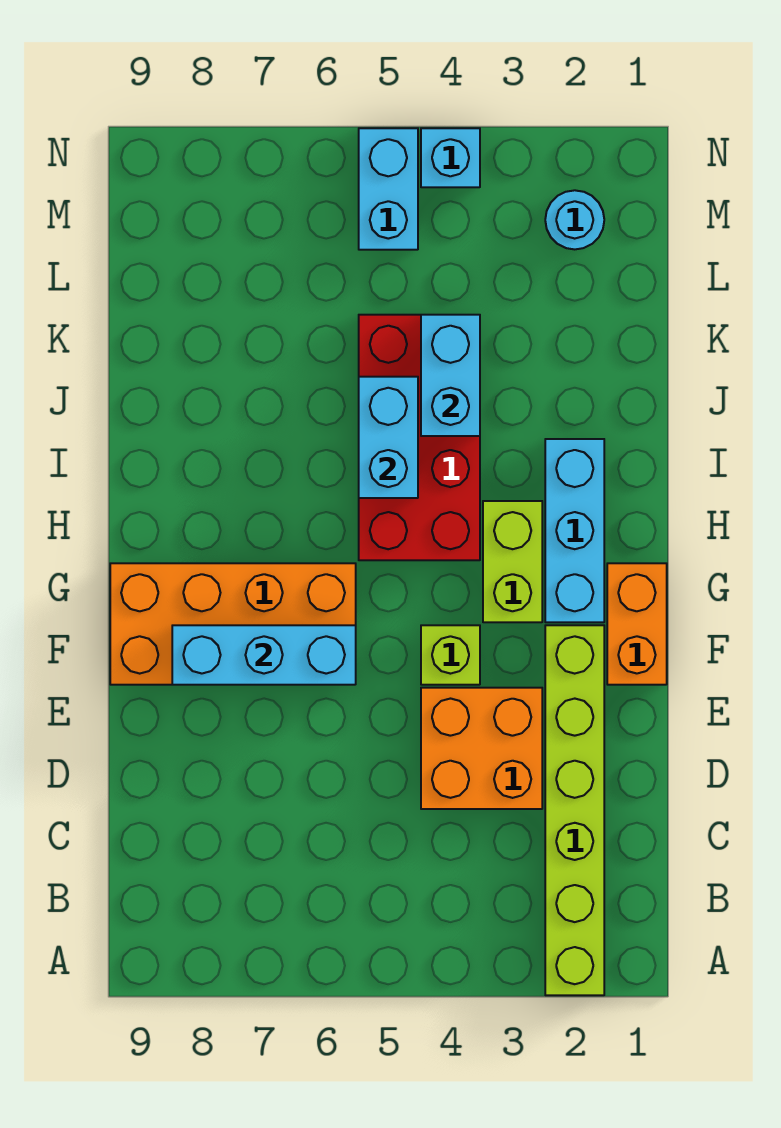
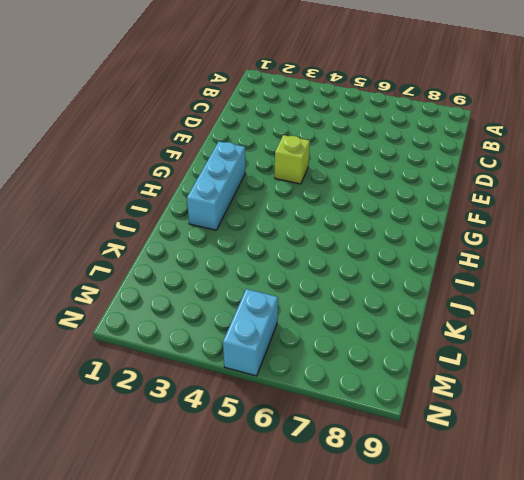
none -> lime brick A2:F2 level 1
none -> orange brick D3:E4 level 1
none -> orange brick F1:G1 level 1

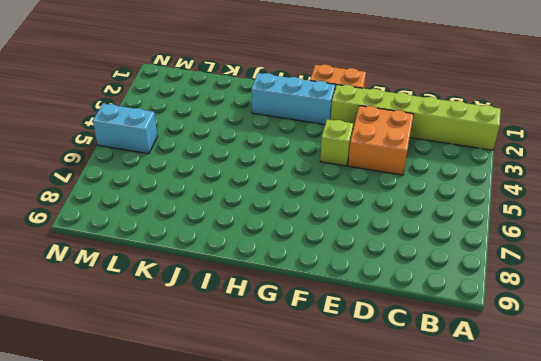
none -> orange brick F6:G9 level 1
none -> lime brick G3:H3 level 1
none -> red brick H4:K5 level 1

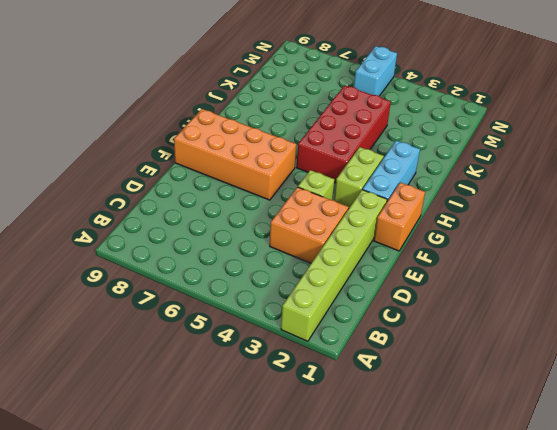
none -> cyan round brick M2 level 1
none -> cyan brick N4 level 1
none -> cyan brick F6:F8 level 2

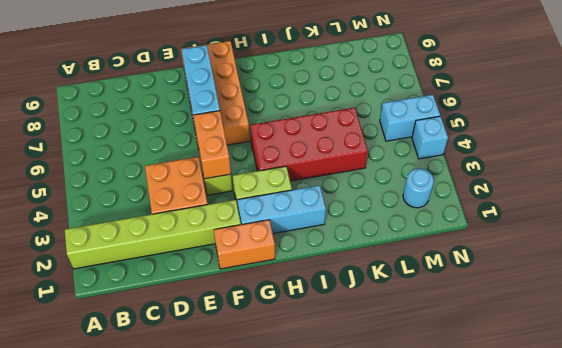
orange brick F4:F5 level 2 -> none
none -> cyan brick I5:J5 level 2
none -> cyan brick J4:K4 level 2

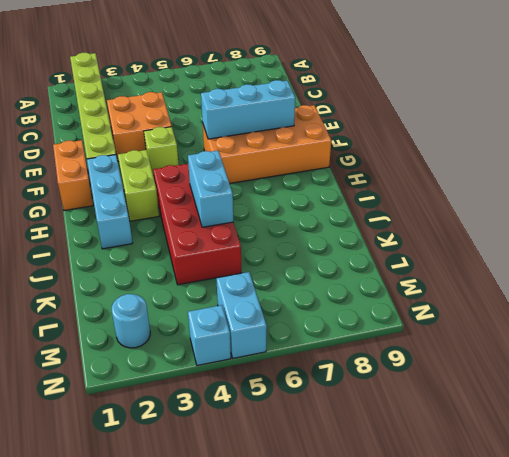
none -> cyan brick J4:K4 level 2

